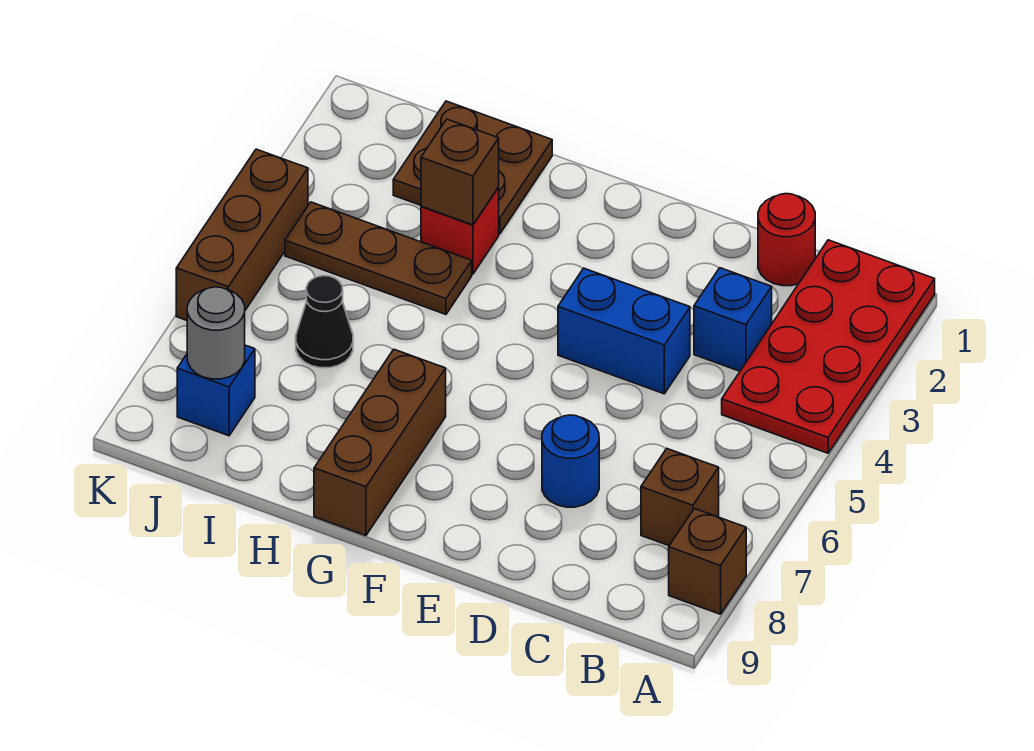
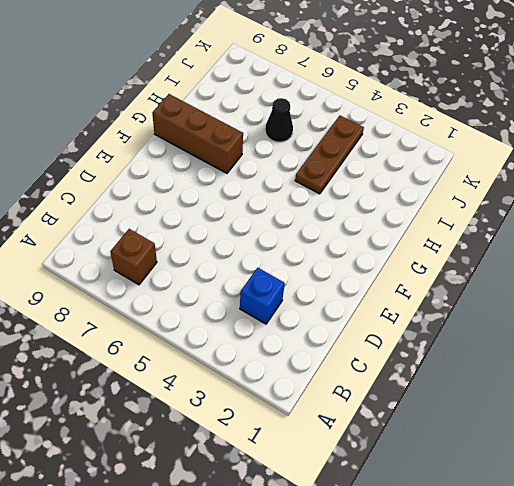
none -> red plate A1:B4 level 1
none -> brown brick A8 level 1
none -> red round brick C1 level 1

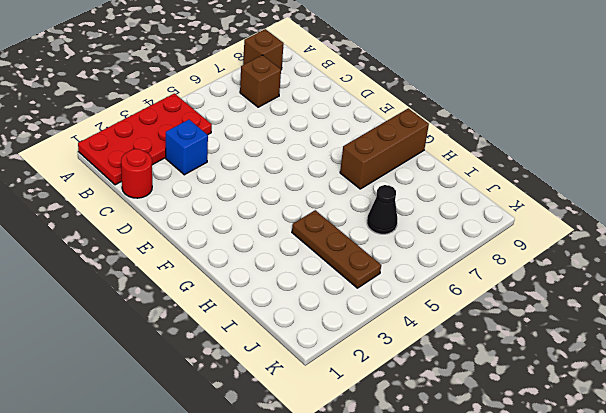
none -> blue brick D4:E4 level 1
none -> blue round brick D7 level 1
none -> brown plate H1:I2 level 1

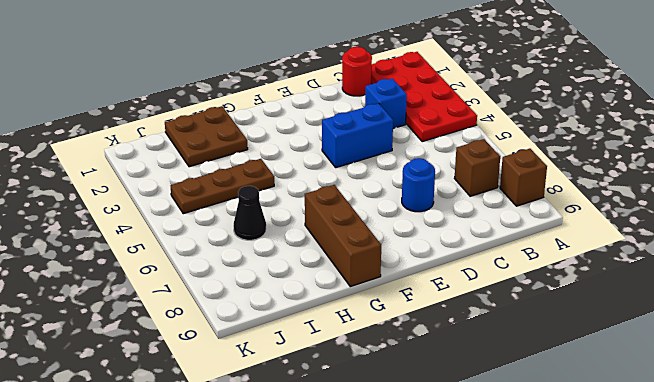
none -> red brick H3 level 1
none -> blue brick J8 level 1
none -> brown brick K4:K6 level 1

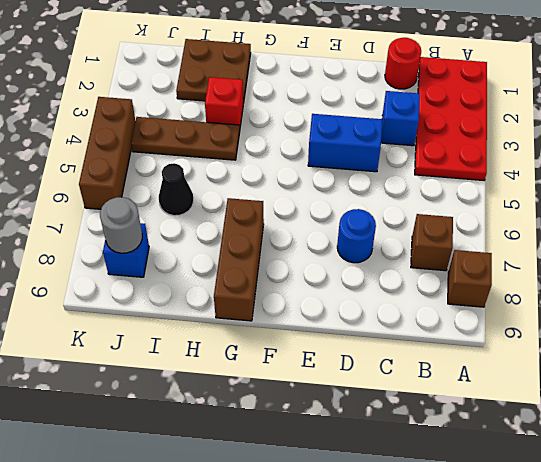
none -> brown brick H3 level 2

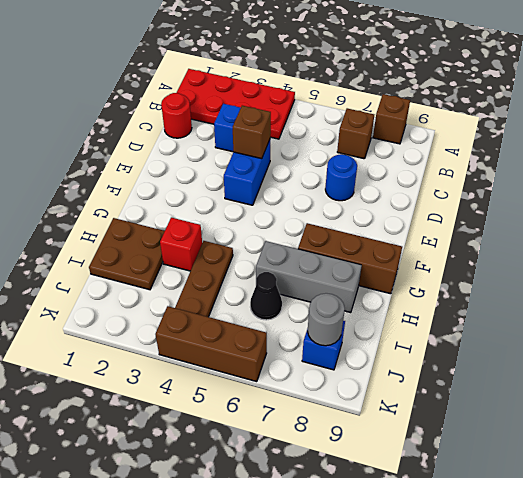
brown brick D4 level 2 -> brown brick H3 level 2
grey brick H6:H8 level 1 -> none

